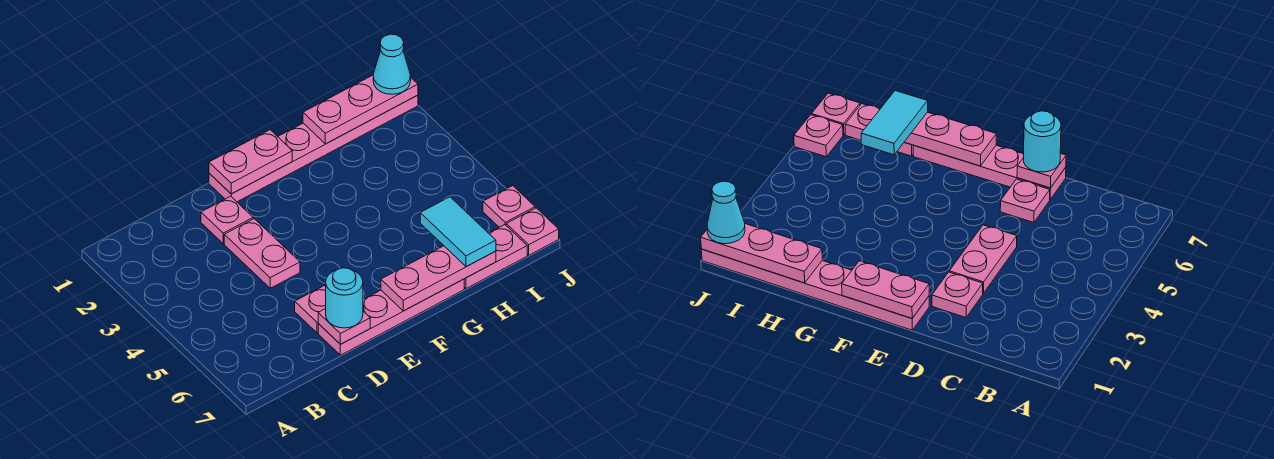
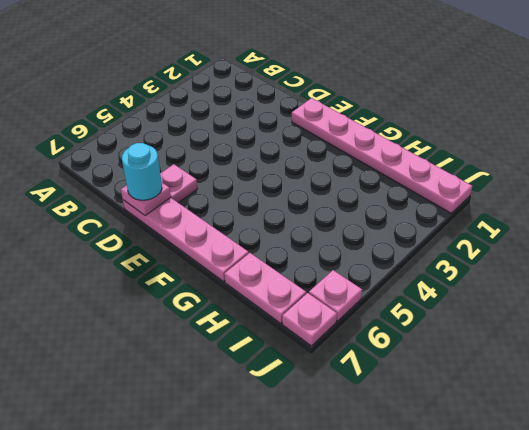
none -> pink plate D2 level 1
none -> pink plate D3:D4 level 1
none -> pink plate E1:F1 level 2

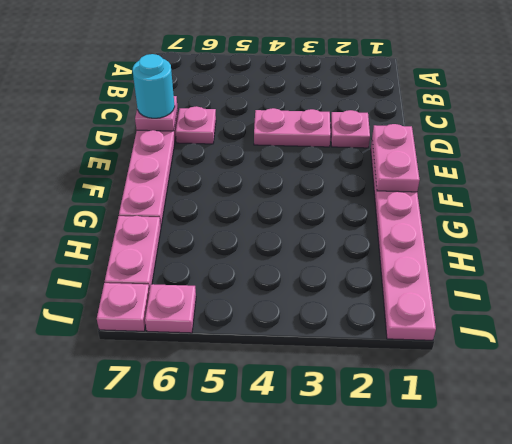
none -> pink plate F7:H7 level 2
none -> pink plate H1:J1 level 2
none -> cyan tile H6:H7 level 3

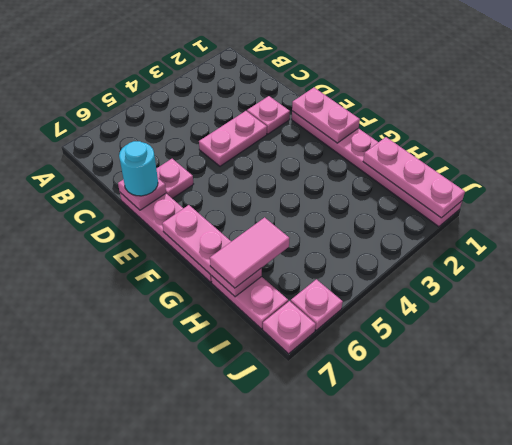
pink tile H6:H7 level 3 -> cyan tile H6:H7 level 3
none -> cyan cone J1 level 3

